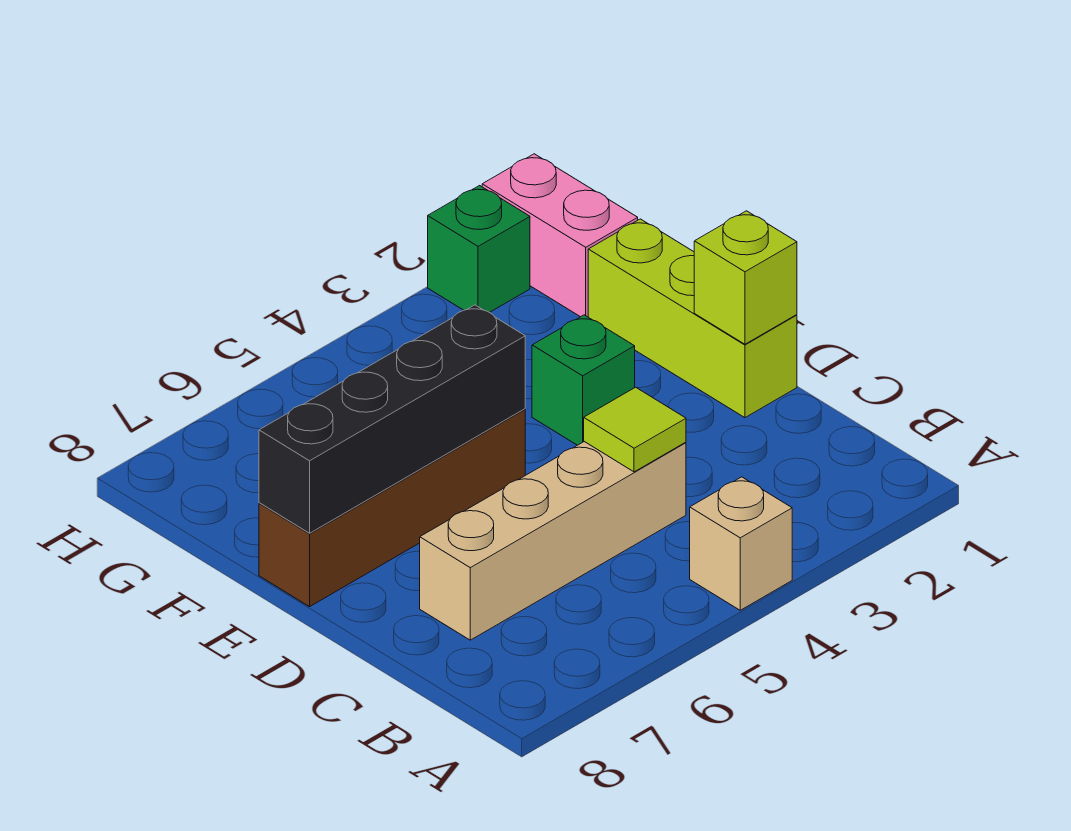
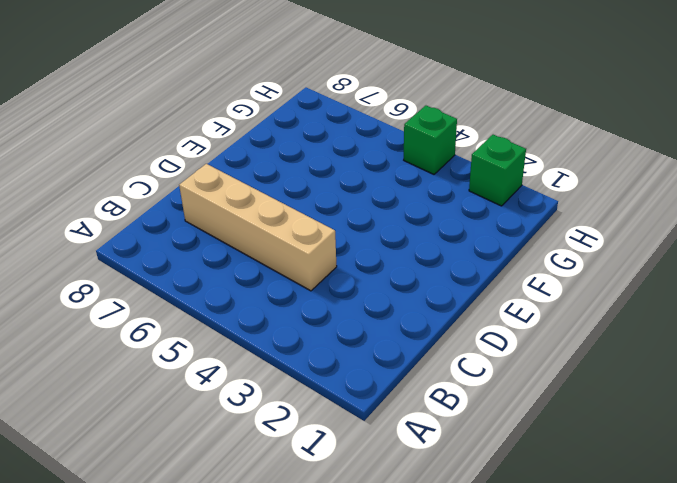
green brick H4 level 1 -> green brick E3 level 1
none -> tan brick A4 level 1
none -> lime brick D1:F1 level 1

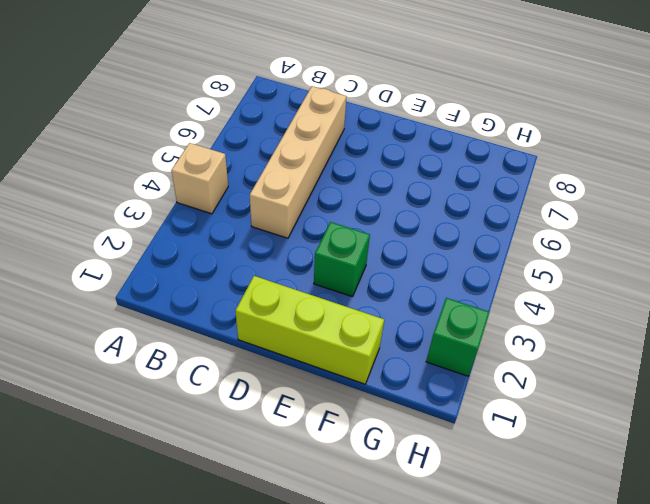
none -> brown brick E5:E8 level 1
none -> pink brick G1:H1 level 1

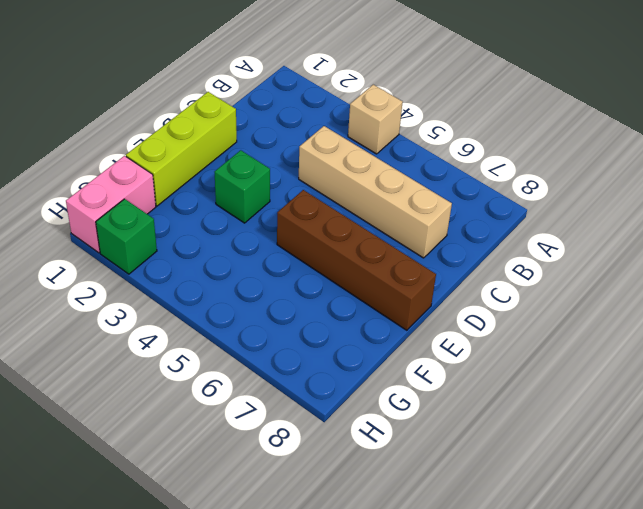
none -> lime tile C4 level 2
none -> lime brick D1 level 2

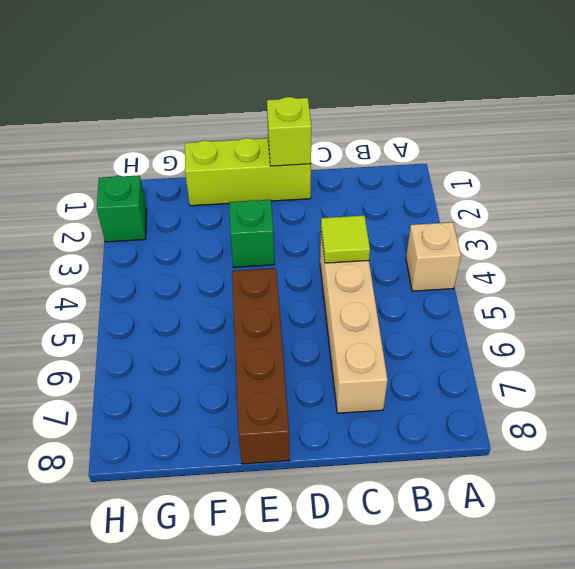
none -> pink brick G1:H1 level 1
none -> black brick E5:E8 level 2

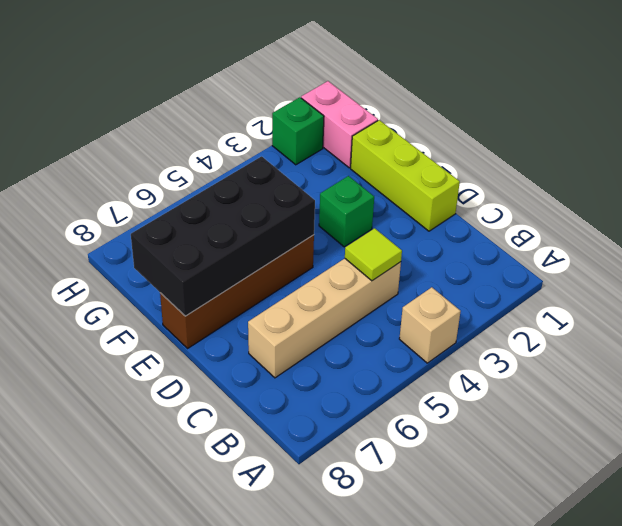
black brick E5:F8 level 2 -> black brick E5:E8 level 2
none -> lime brick D1 level 2

